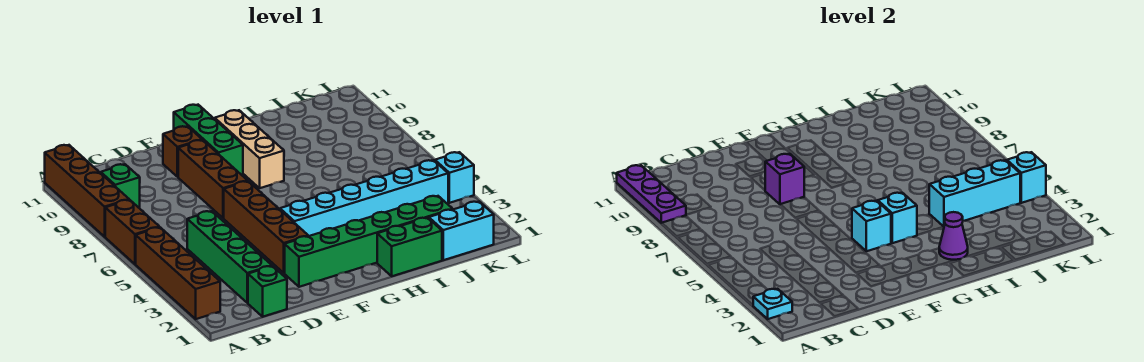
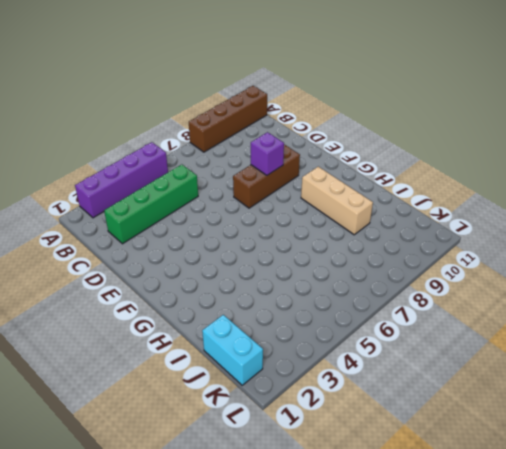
purple brick A2:A5 level 1 -> brown brick A2:A5 level 1
tan brick G9:I9 level 1 -> tan brick G8:G10 level 1
none -> brown brick A6:A7 level 1
none -> green brick B9 level 1
none -> green brick C1 level 1

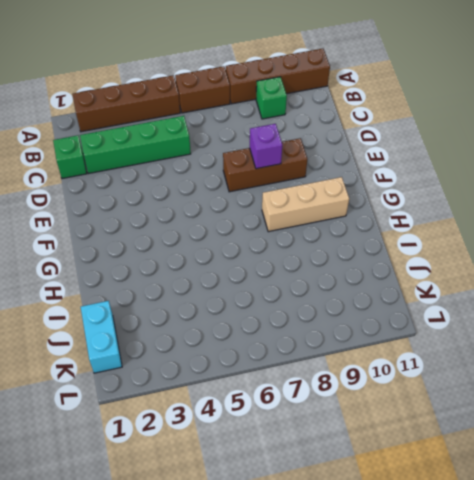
none -> green brick E2:J2 level 1
none -> brown brick E3:E6 level 1
none -> brown brick E10 level 1

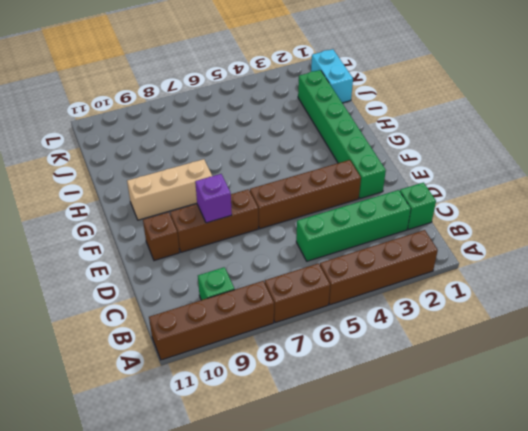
none -> cyan brick F4:K4 level 1
none -> green brick F9:F11 level 1
none -> green brick H1:I1 level 1

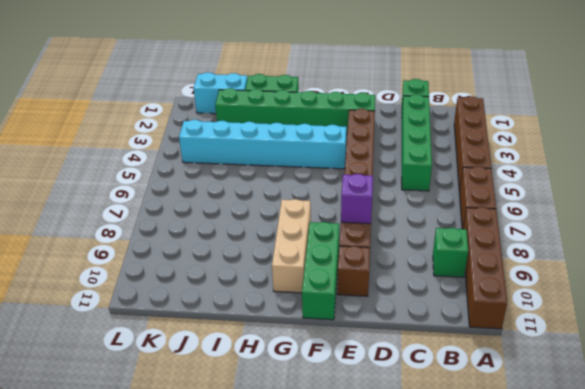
none -> cyan brick L4 level 1
none -> cyan plate A2 level 2
none -> purple plate A9:A11 level 2

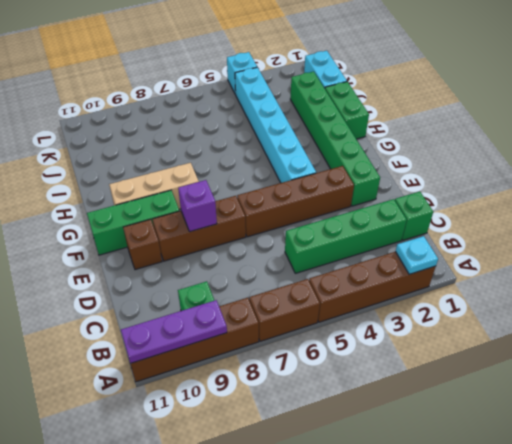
none -> cyan brick F4 level 2
none -> cyan brick G4 level 2
none -> purple cone H2 level 2

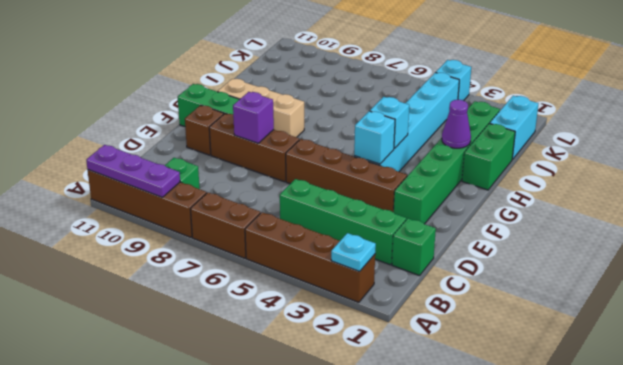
none -> cyan brick I4:K4 level 2
none -> cyan brick L4 level 2

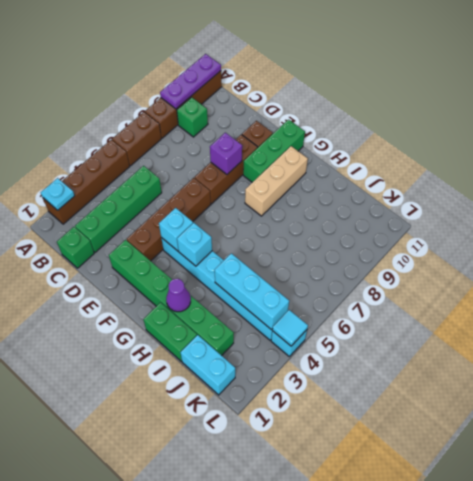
cyan tile L4 level 2 -> cyan brick L4 level 2

